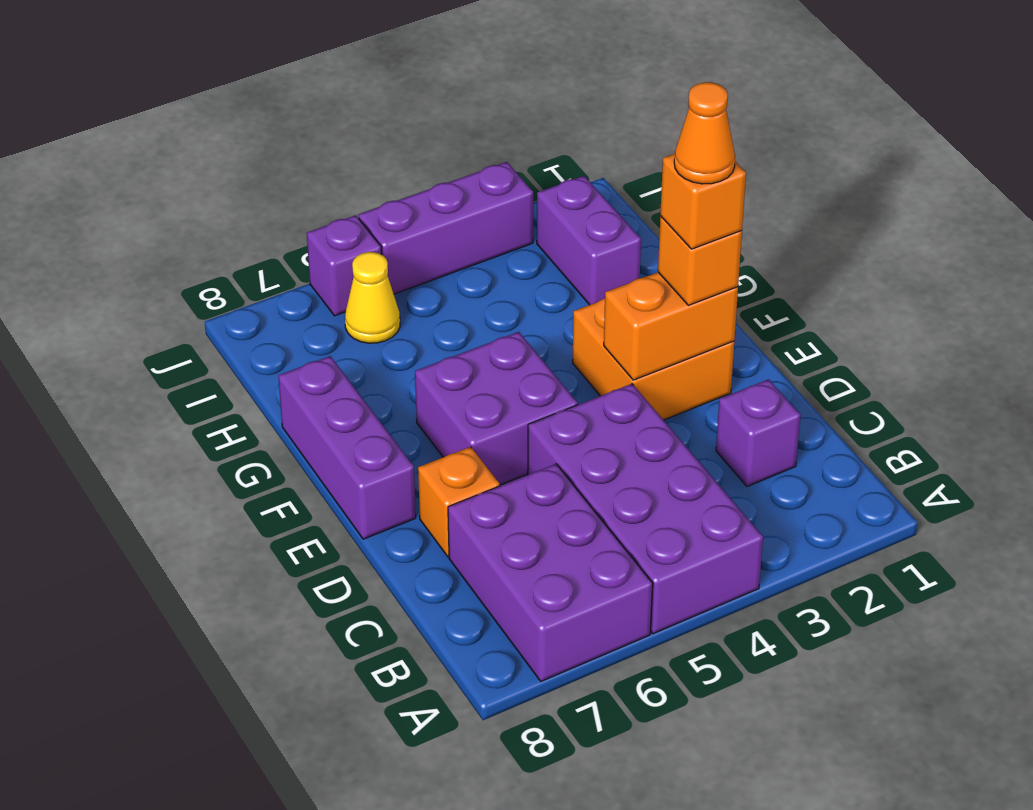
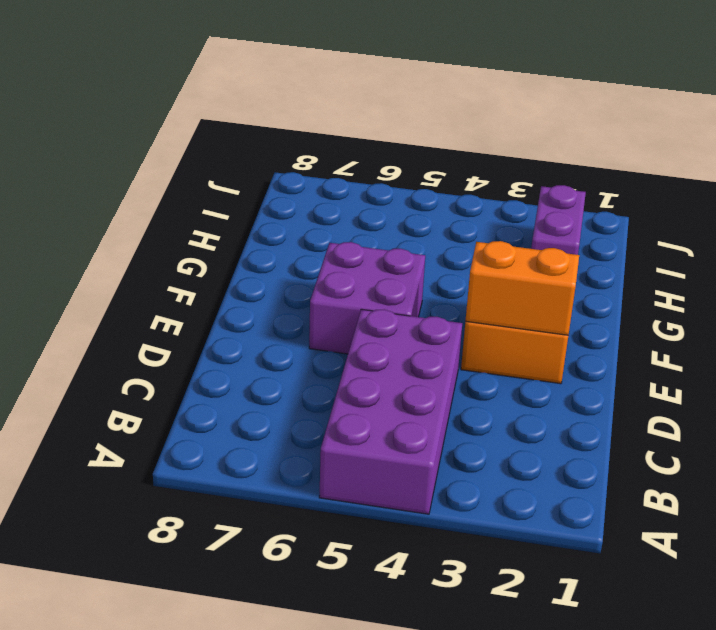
none -> purple brick A6:C7 level 1
none -> purple brick C2 level 1
none -> orange brick D7 level 1

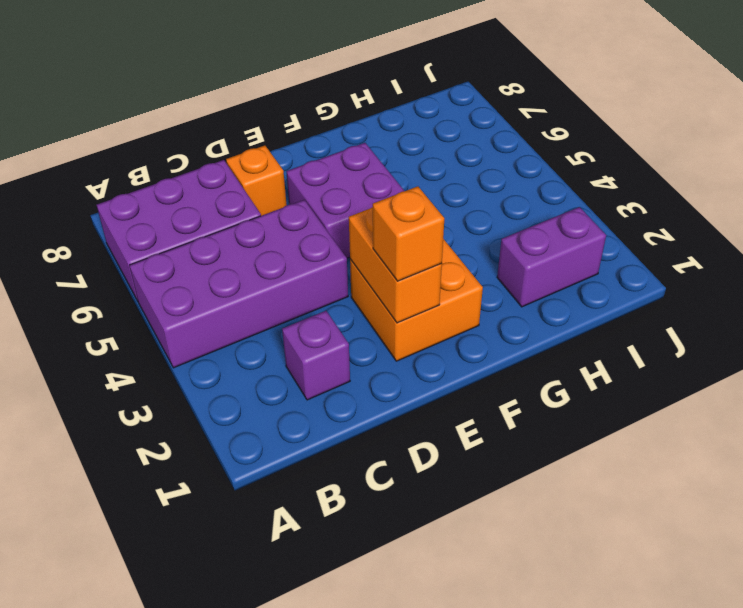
none -> purple brick E8:G8 level 1
none -> yellow cone I6 level 1
none -> purple brick J3:J5 level 1

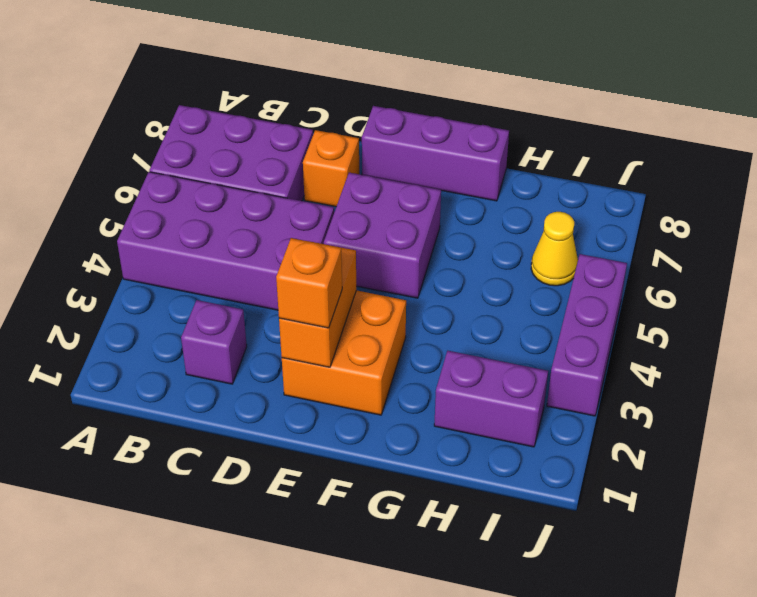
none -> purple brick J6 level 1
none -> orange brick E2 level 4
none -> orange cone E2 level 5

